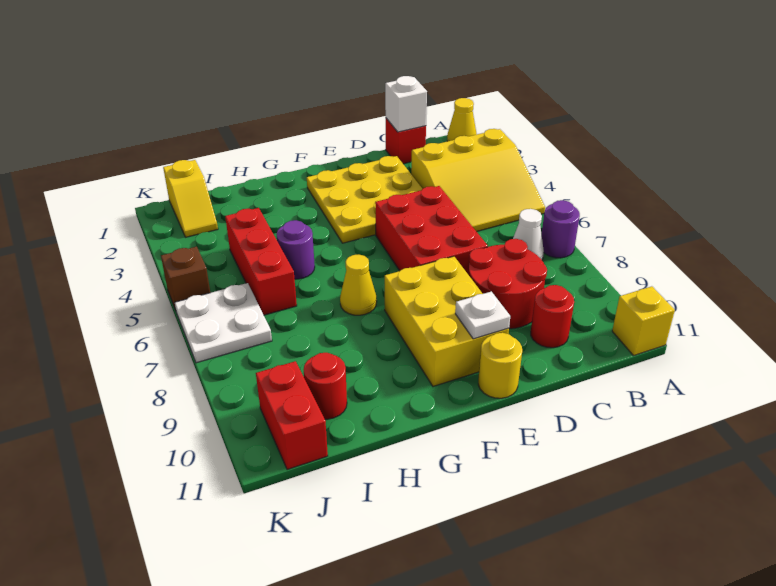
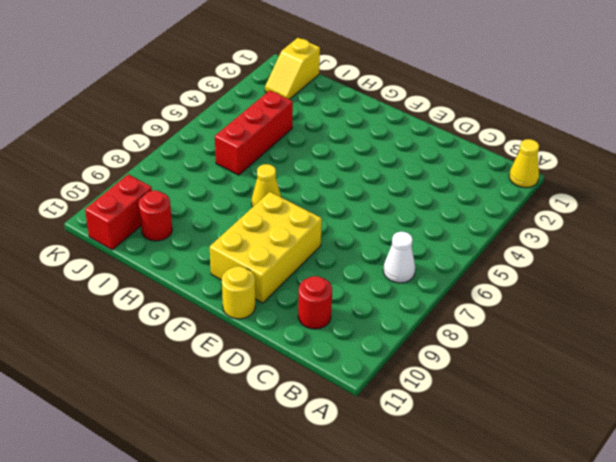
none -> yellow slope A3:C5 level 1 top 3
none -> purple round brick A7 level 1
none -> yellow brick A11 level 1

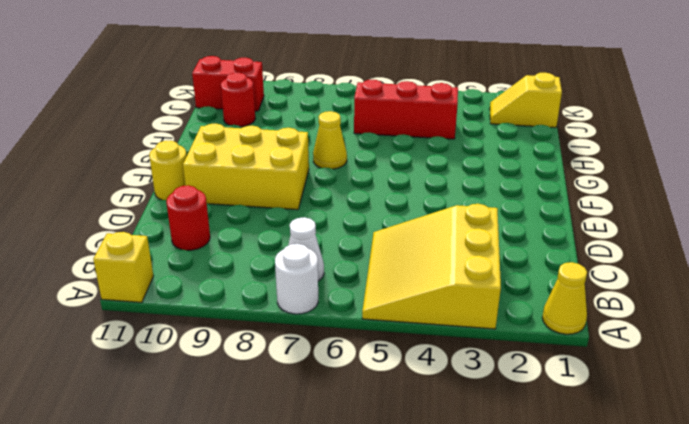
white round brick A7 level 1 -> purple round brick A7 level 1
none -> red brick C1 level 1
none -> red round brick C8:D9 level 1
none -> yellow plate D2:F4 level 1

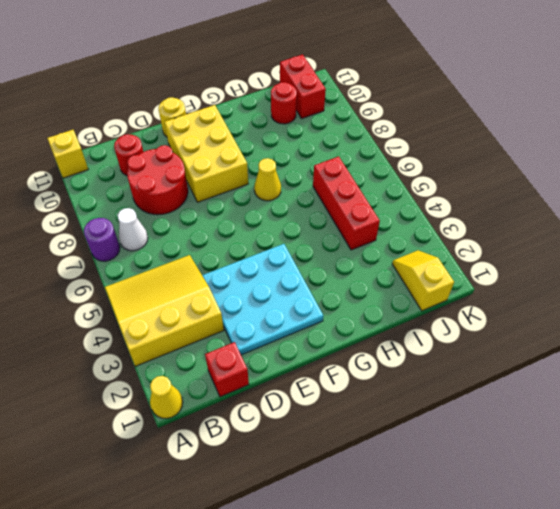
cyan plate D2:F4 level 1 -> yellow plate D2:F4 level 1
none -> red brick D5:E7 level 1
none -> purple round brick H5 level 1
none -> white plate J6:K7 level 1

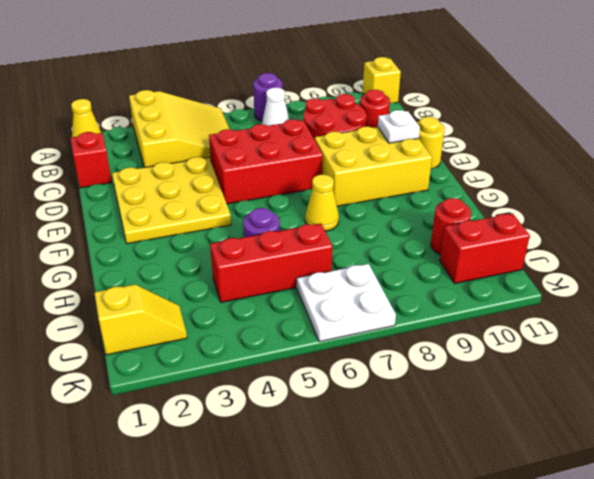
none -> brown brick K5 level 1
none -> white brick C1 level 2

